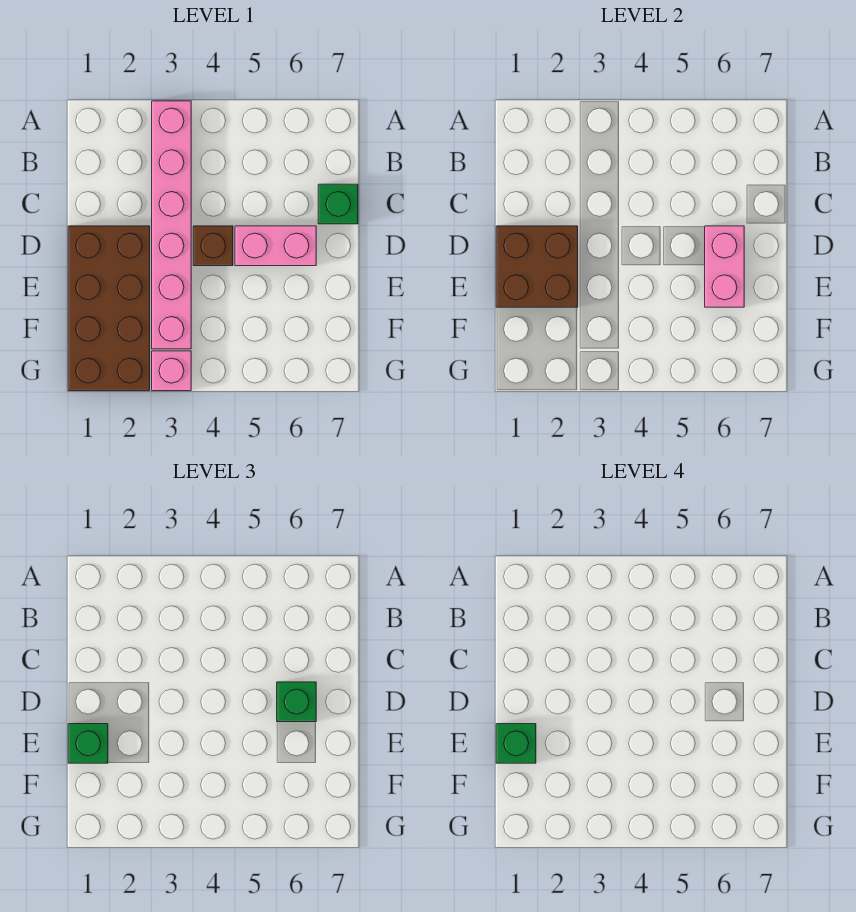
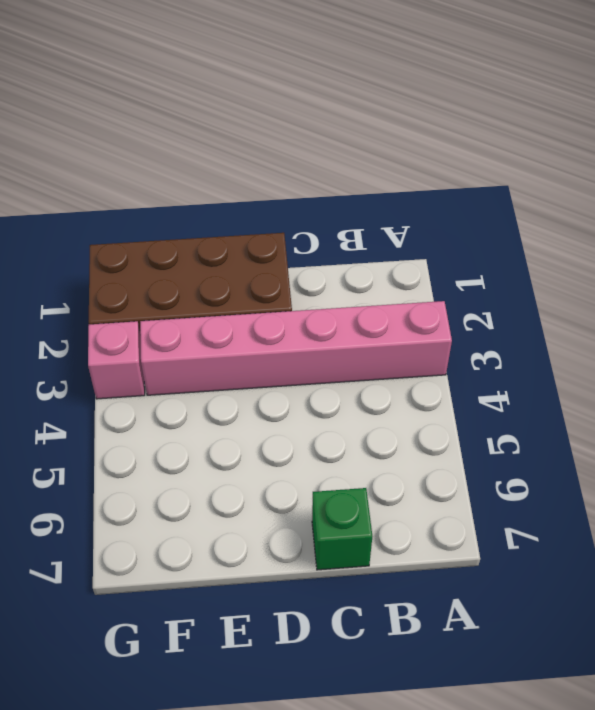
none -> brown brick D4 level 1
none -> pink brick D5:D6 level 1

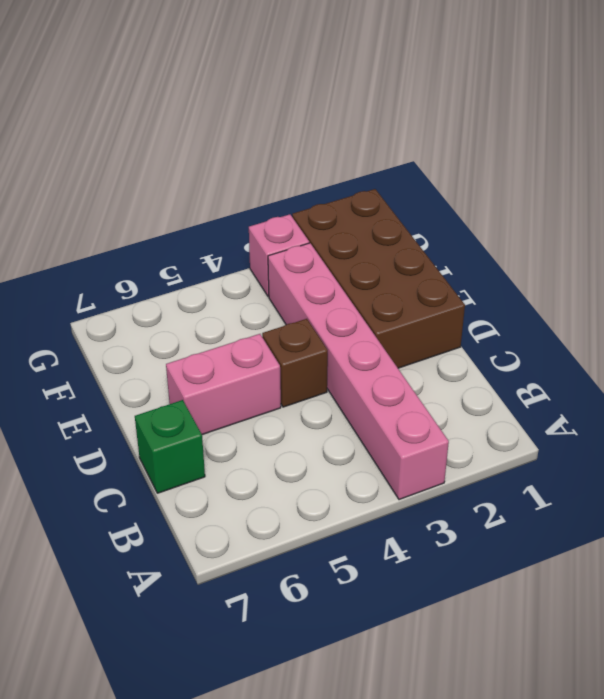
none -> brown brick D1:E2 level 2
none -> pink brick D6:E6 level 2

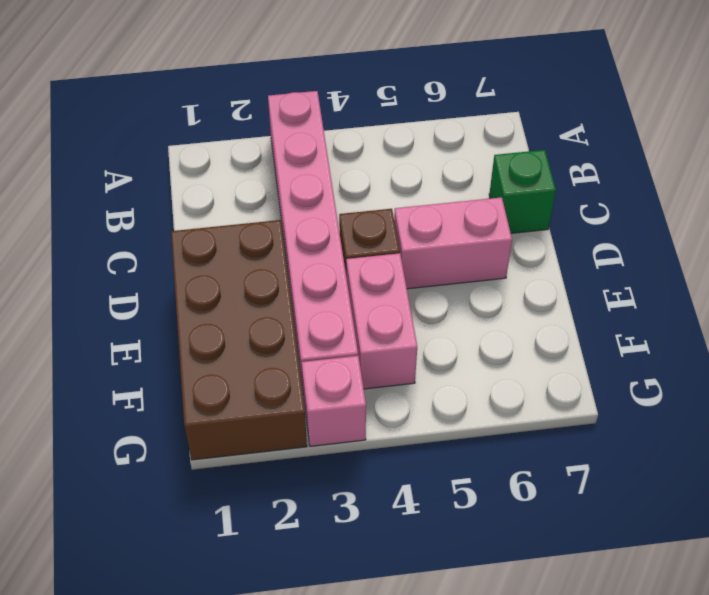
pink brick E4:F4 level 1 -> pink brick D6:E6 level 2
none -> brown brick D1:E2 level 2
none -> green brick D6 level 3

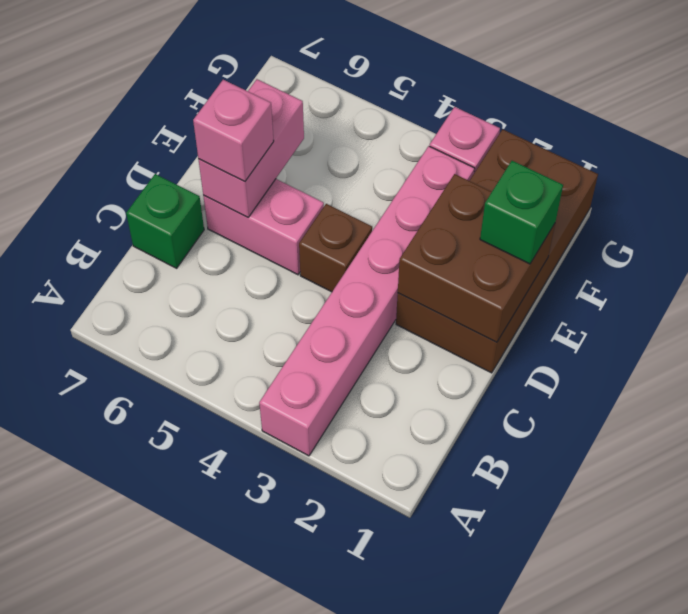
pink brick D6 level 3 -> green brick D6 level 3
none -> green brick E1 level 4

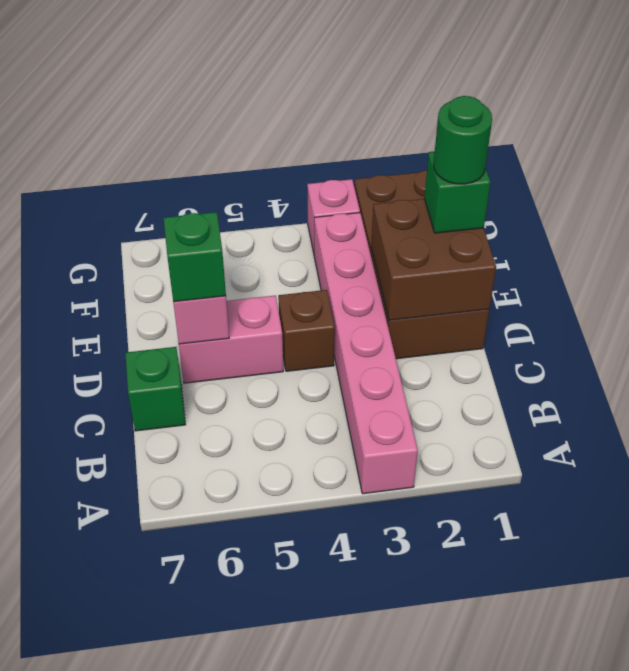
green round brick E1 level 4 -> green brick E1 level 4

